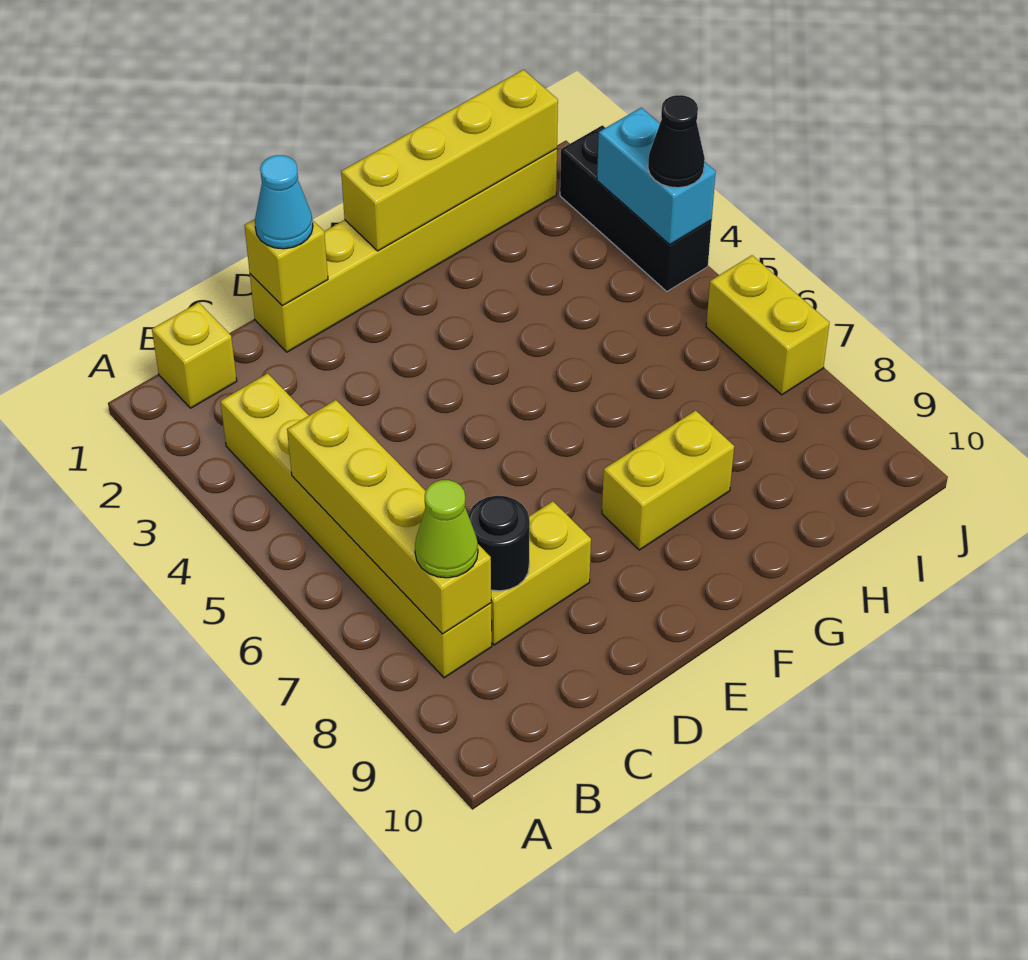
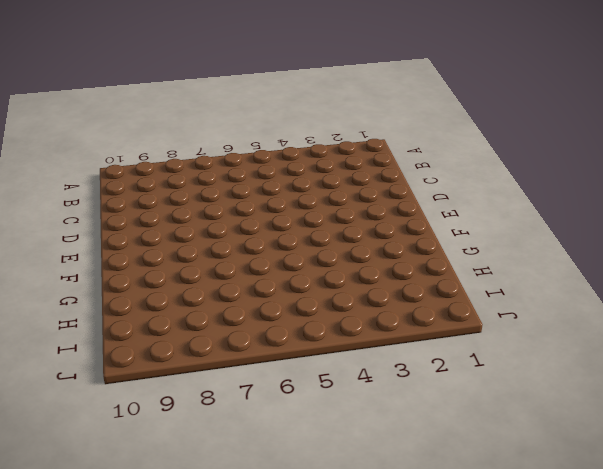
none -> yellow brick B1 level 1
none -> yellow brick B3:B8 level 1
none -> yellow brick C8:D8 level 1

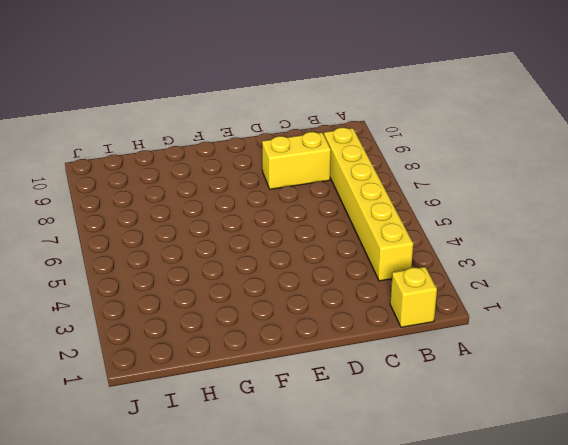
none -> yellow brick D1:I1 level 1
none -> yellow brick F8:G8 level 1
none -> black brick J2:J4 level 1

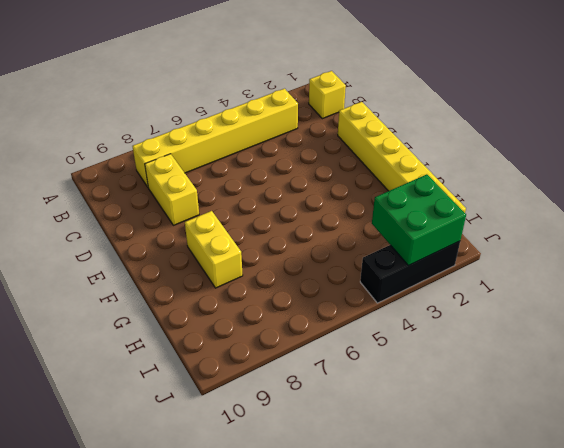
green brick I2:J3 level 2 -> cyan brick J3:J4 level 2
none -> yellow brick J6:J7 level 1
none -> yellow brick B5:B8 level 2
none -> black round brick C8 level 2

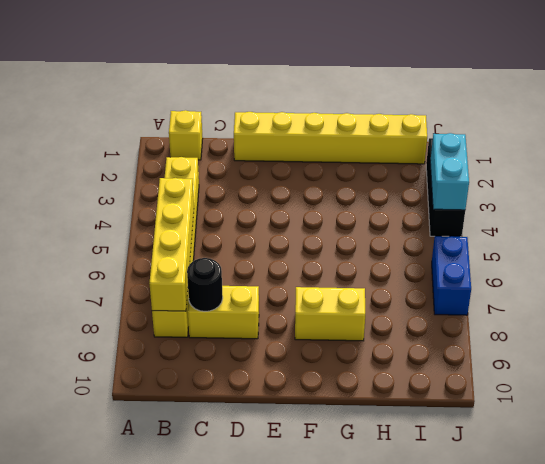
blue brick J6:J7 level 1 -> yellow brick J6:J7 level 1
none -> yellow brick D1 level 2
none -> yellow brick F1:I1 level 2
none -> lime cone B8 level 3

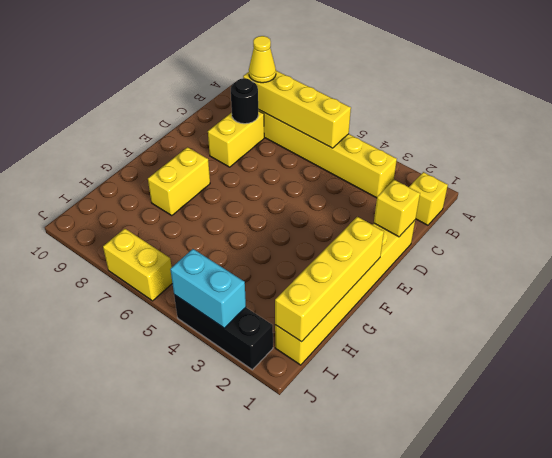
yellow cone B8 level 3 -> lime cone B8 level 3
none -> cyan cone D1 level 3
none -> black cone J4 level 3

